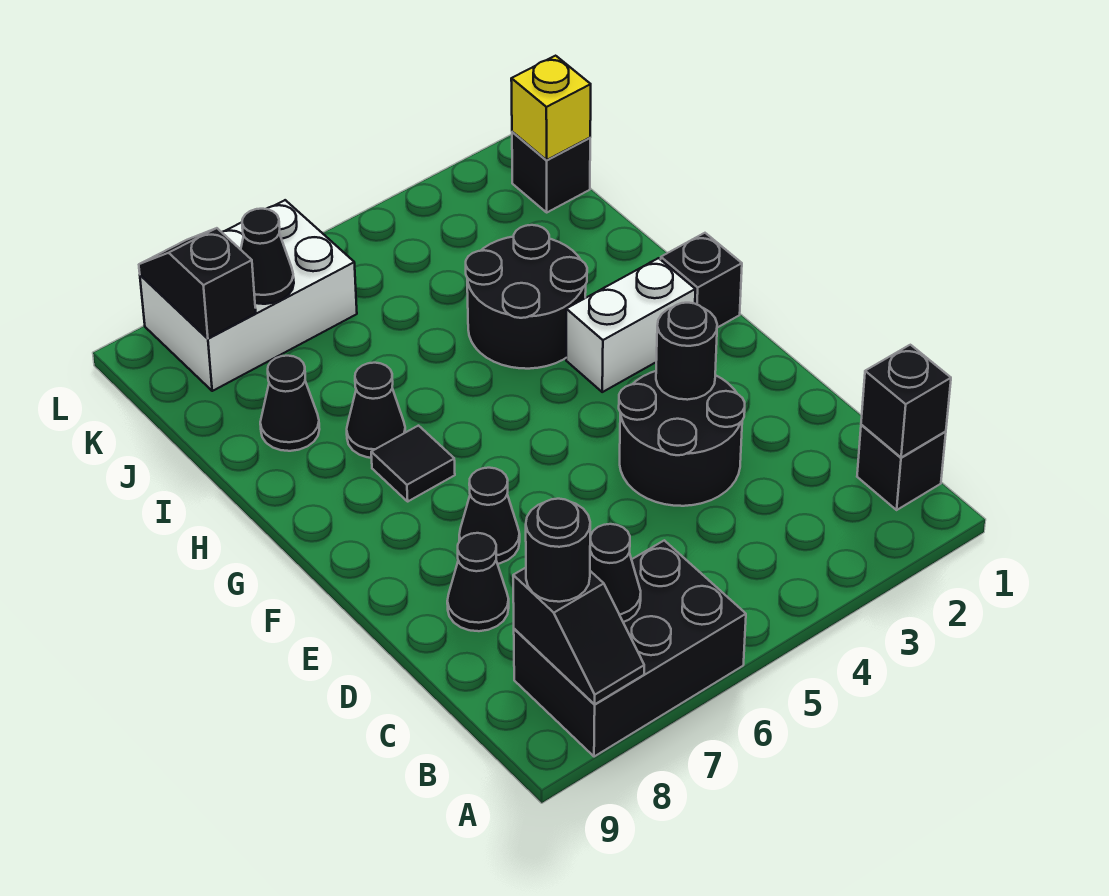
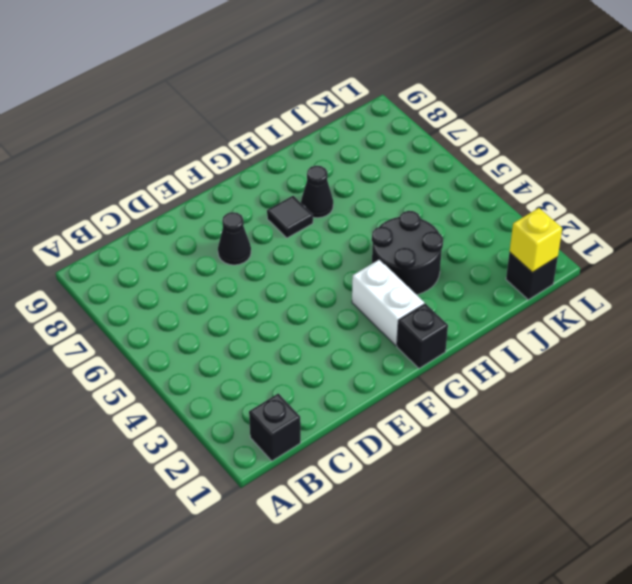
none -> black brick A6:B8 level 1
none -> black round brick D3:E4 level 1
none -> black cone D8 level 1

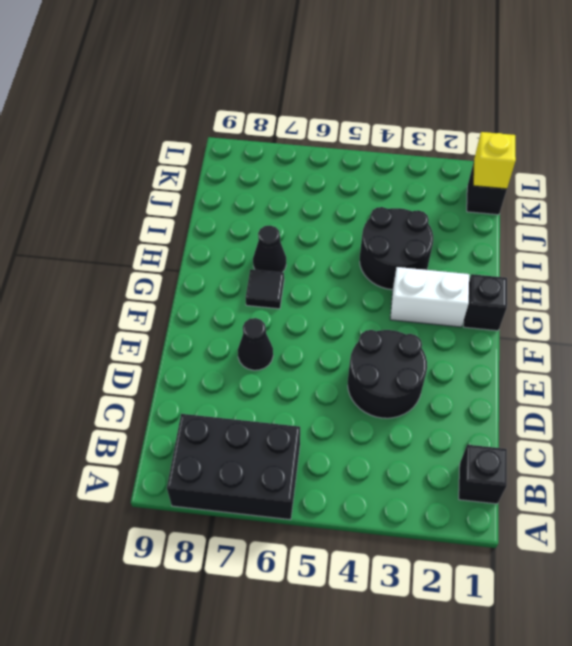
none -> black cone D8 level 1
none -> black cone I8 level 1
none -> white brick K6:L8 level 1

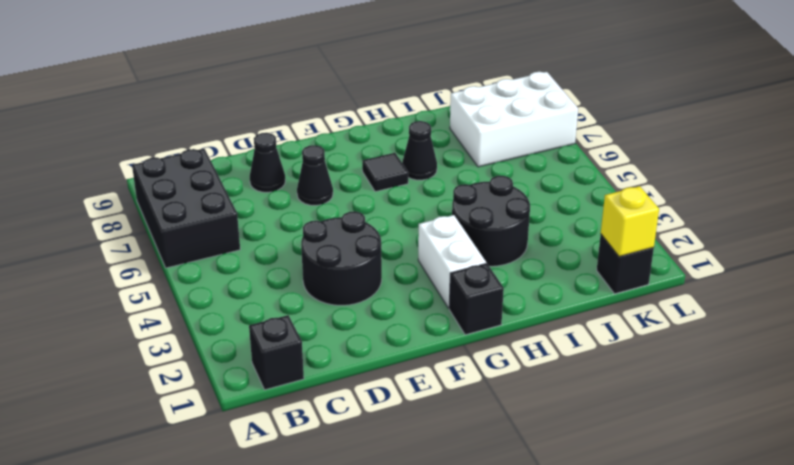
white brick J7:L8 level 1 -> white brick K6:L8 level 1
none -> black cone I8 level 1
none -> black slope A8:B8 level 2 top B
none -> black brick B1 level 2

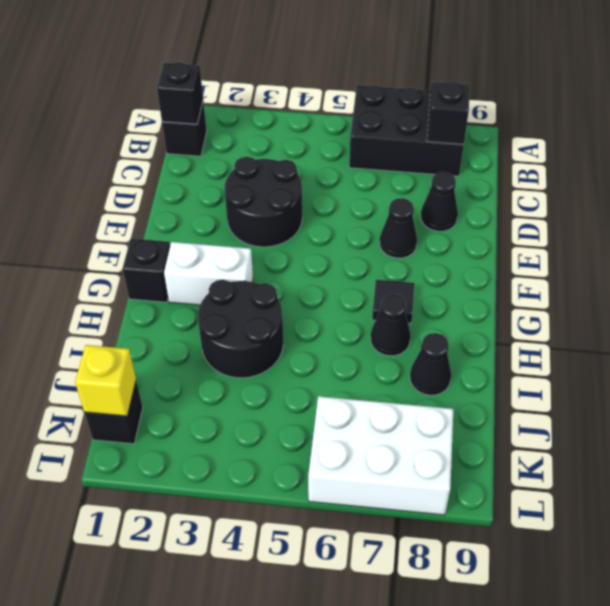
none -> black cone B7 level 2
none -> black round brick E3 level 2
none -> black cone K7 level 2

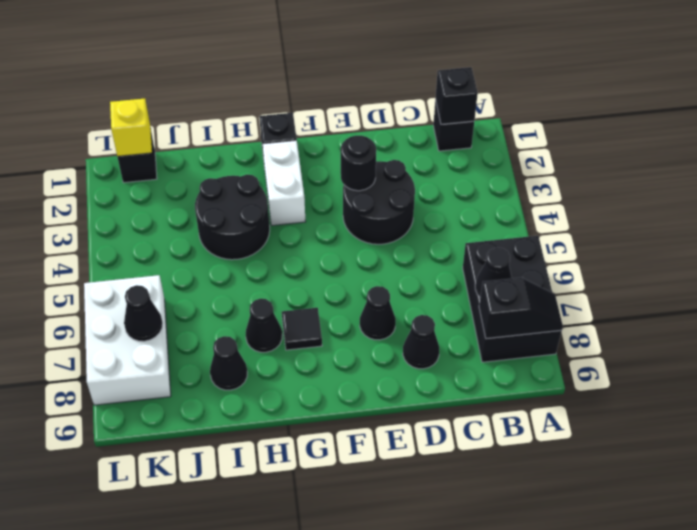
none -> black slope K8:L8 level 2 top K
none -> black round brick B8 level 3

